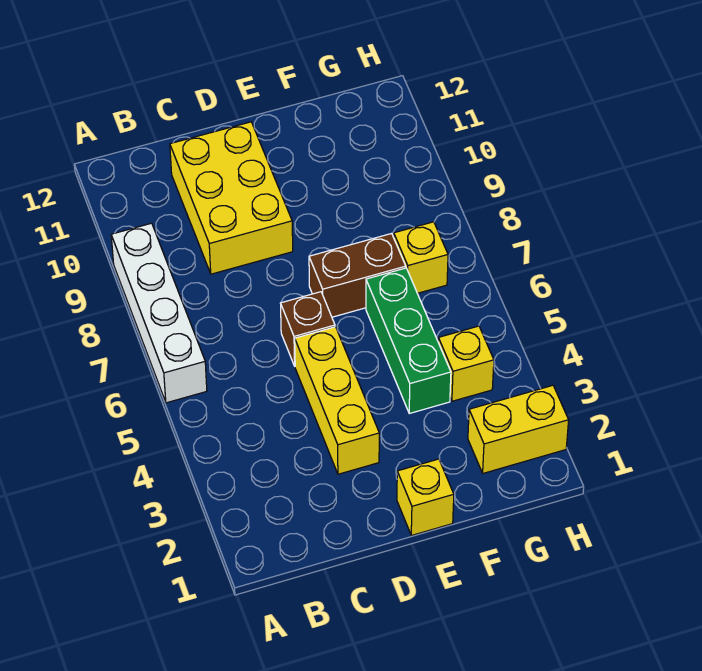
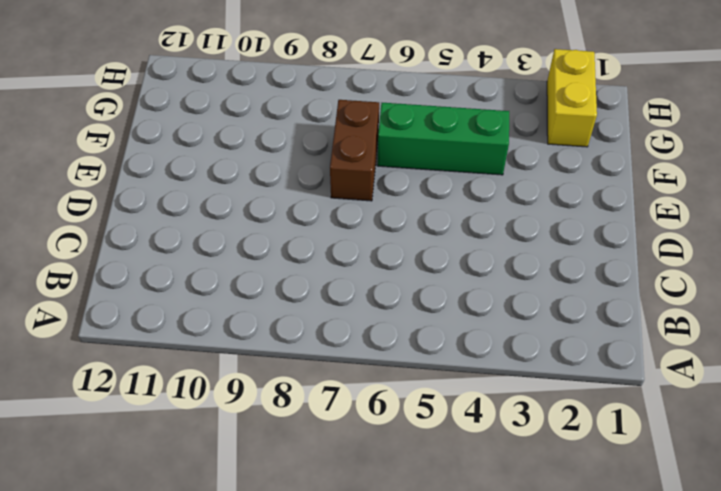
none -> white brick A6:A9 level 1
none -> yellow brick C9:D11 level 1

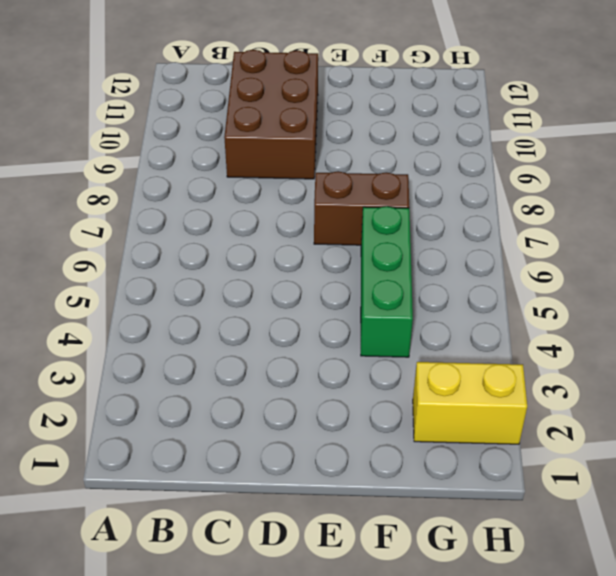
brown brick C9:D11 level 1 -> yellow brick C9:D11 level 1
none -> white brick A6:A9 level 1
none -> yellow brick D3:D5 level 1

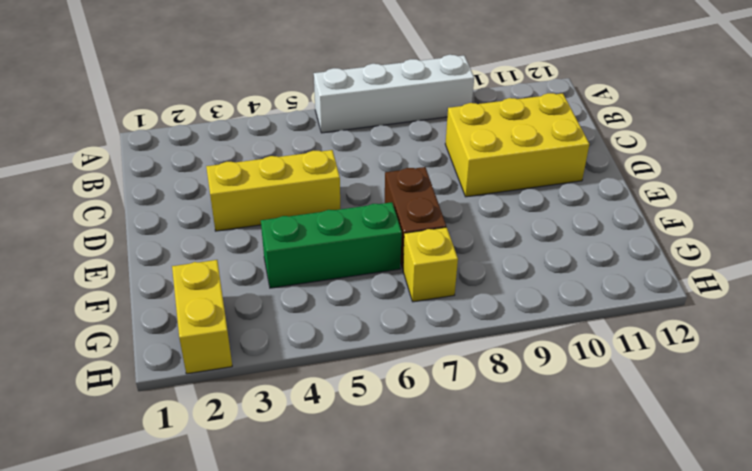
none -> brown brick D6 level 1
none -> yellow brick E1 level 1

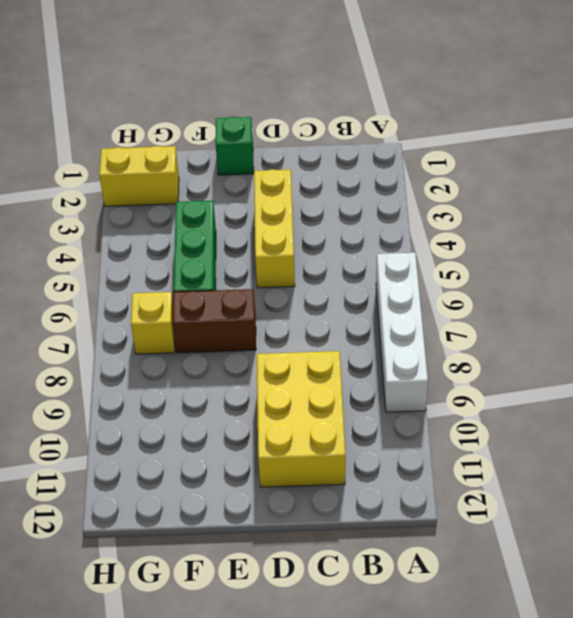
green brick E1 level 1 -> yellow brick E1 level 1
none -> brown brick D6 level 1
none -> yellow brick G4 level 1

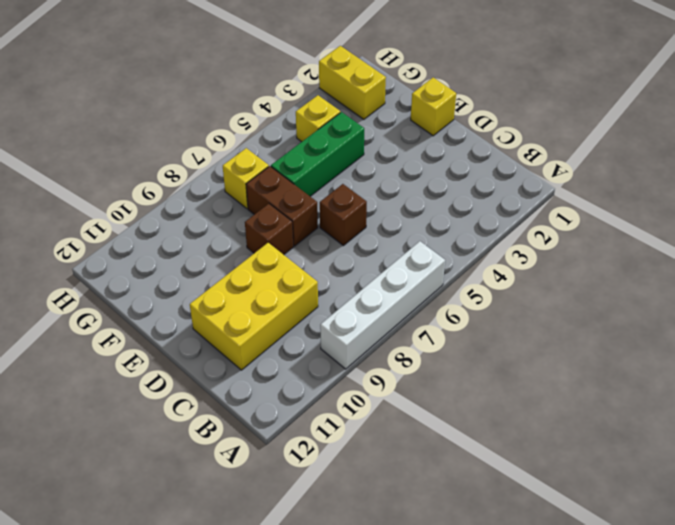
brown brick E8 level 1 -> none
none -> yellow brick D3:D5 level 1

